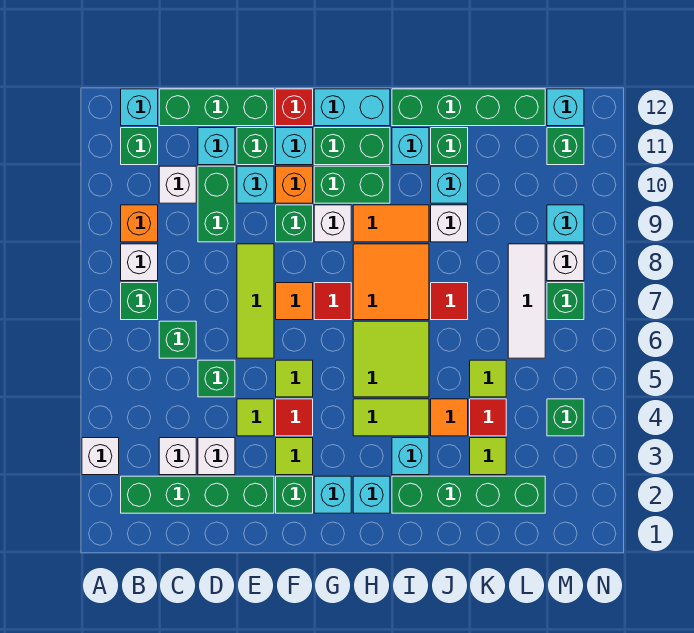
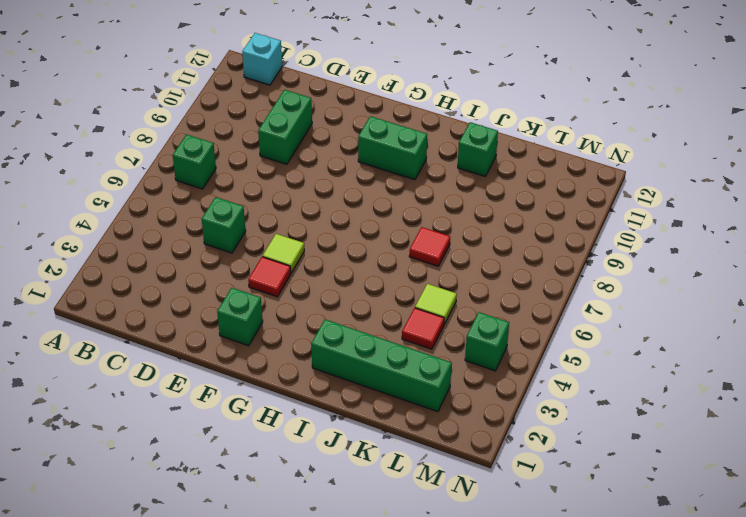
none -> white brick A3 level 1
none -> green brick B2:E2 level 1
none -> white brick B8 level 1
none -> orange brick B9 level 1

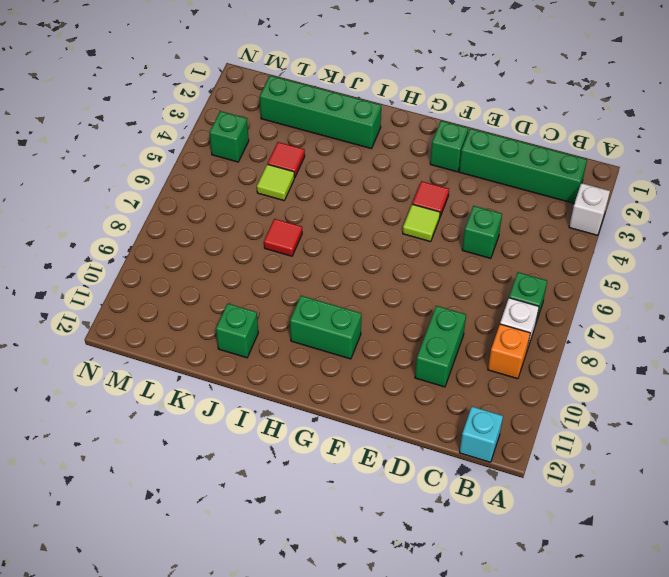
none -> green brick B11 level 1
none -> white brick C3 level 1
none -> green brick C6 level 1
none -> white brick C10 level 1

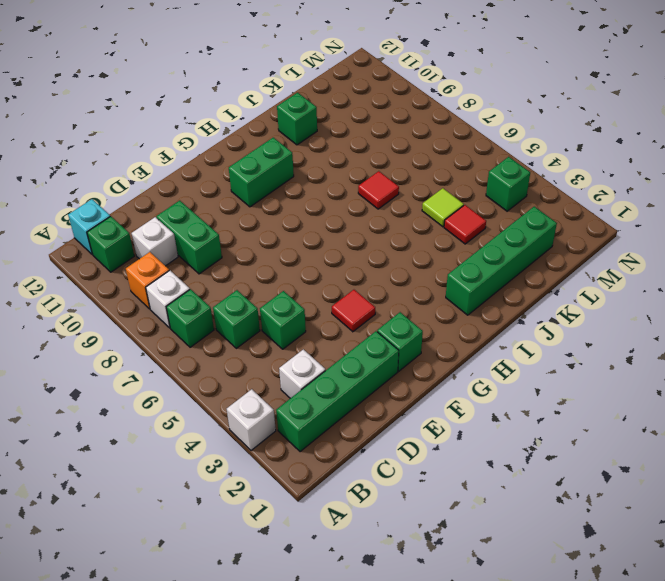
none -> green brick C12:E12 level 1
none -> white brick D3 level 1
none -> cyan brick D11 level 1
none -> lime tile E4 level 1

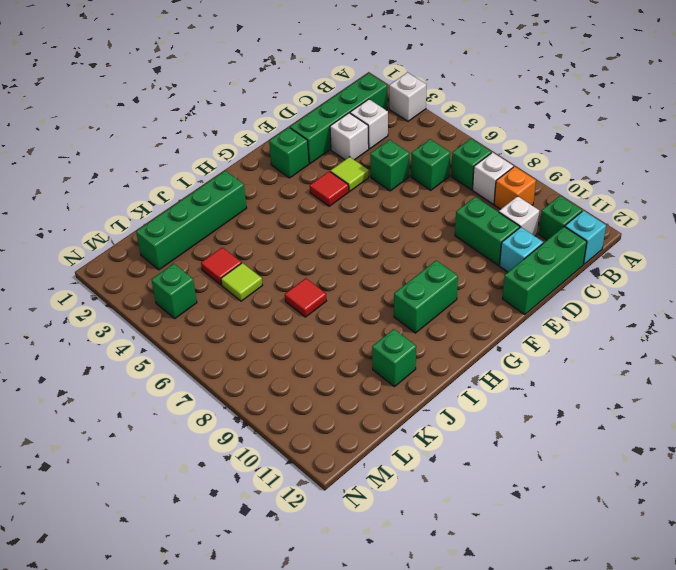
none -> lime tile E6:E8 level 1
none -> cyan brick E10 level 1
none -> green brick E11 level 1
none -> lime tile F3 level 1

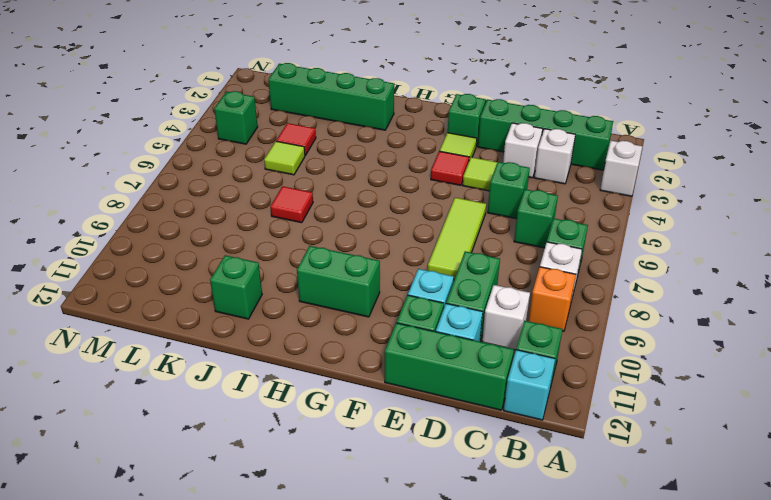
none -> lime tile F5 level 1
none -> orange tile F7 level 1
none -> green brick F9 level 1
none -> orange brick F10 level 1

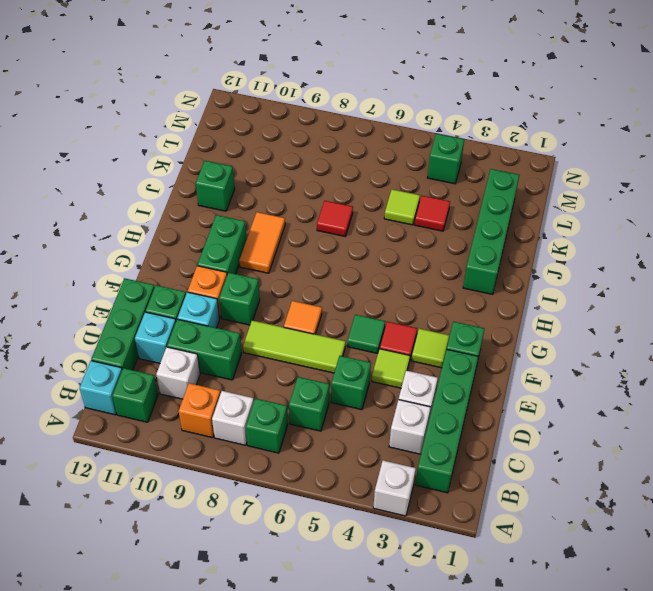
green tile F5 level 1 -> lime tile F5 level 1
none -> cyan brick F11 level 1
none -> red brick F12 level 1
none -> cyan brick G2 level 1
none -> red tile G7 level 1

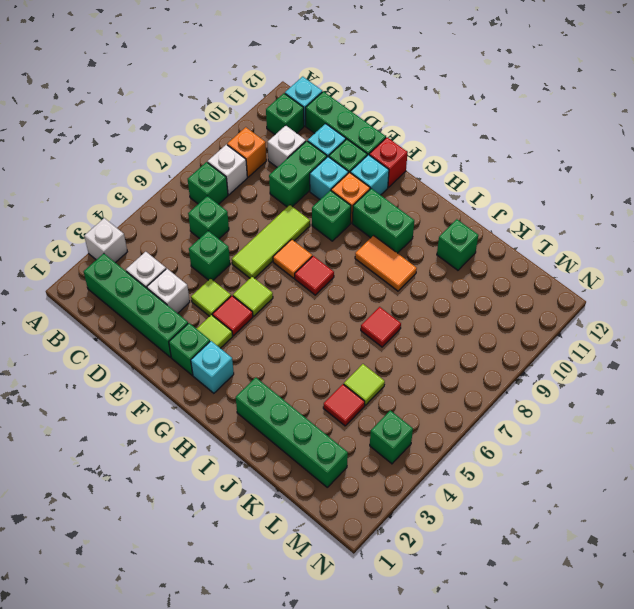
none -> white brick G9 level 1
none -> green brick G11:H11 level 1
none -> cyan brick G12:H12 level 1
none -> cyan brick H2 level 1

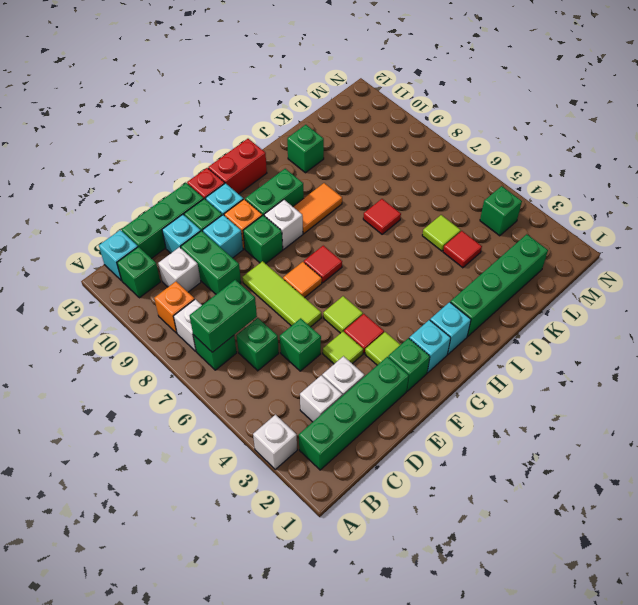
green brick B7:C7 level 2 -> green brick G11:H11 level 1
red brick G12:H12 level 1 -> cyan brick G12:H12 level 1
none -> lime tile H4:I4 level 1
none -> lime tile H5:I6 level 1
none -> orange tile H7:I8 level 1
none -> cyan brick I3 level 1

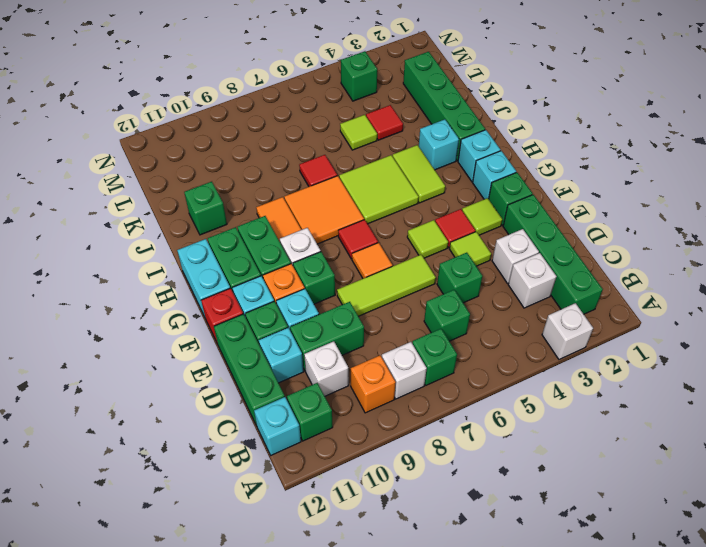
none -> cyan brick I11 level 1
none -> green brick I12:L12 level 1
none -> orange tile J4 level 1
none -> white brick J9 level 1

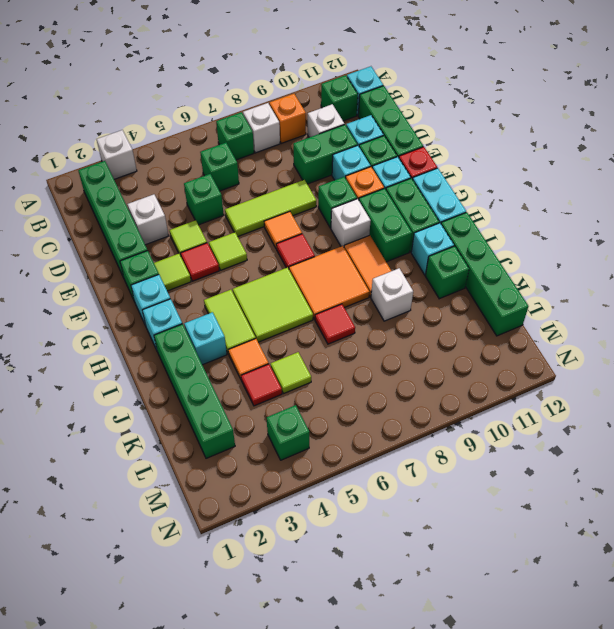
none -> white brick C3 level 1
none -> cyan brick J10 level 1
none -> lime tile K3 level 1
none -> white tile L6:L8 level 1

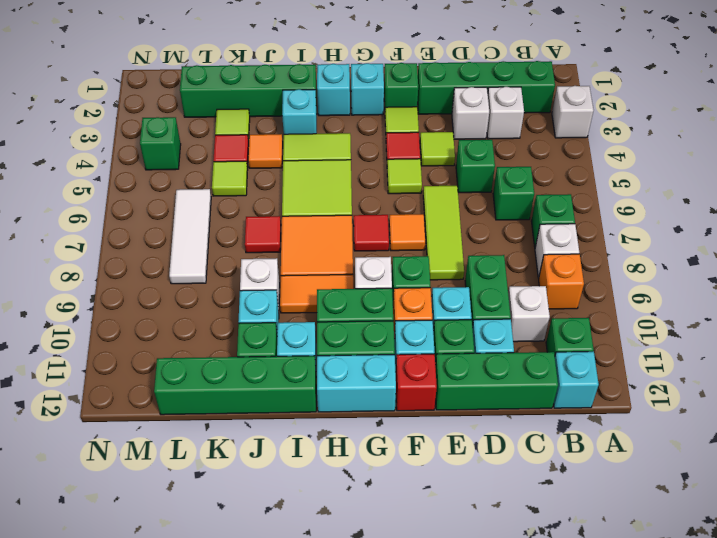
none -> green brick M7 level 1
none -> white brick M8 level 1
none -> cyan brick M9 level 1
none -> green brick M11 level 1

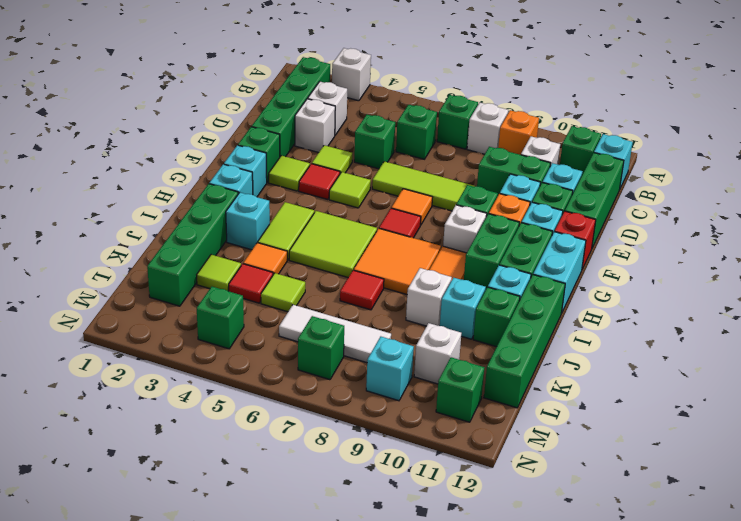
white brick L10 level 1 -> white brick M8 level 1
none -> cyan brick M12 level 1

